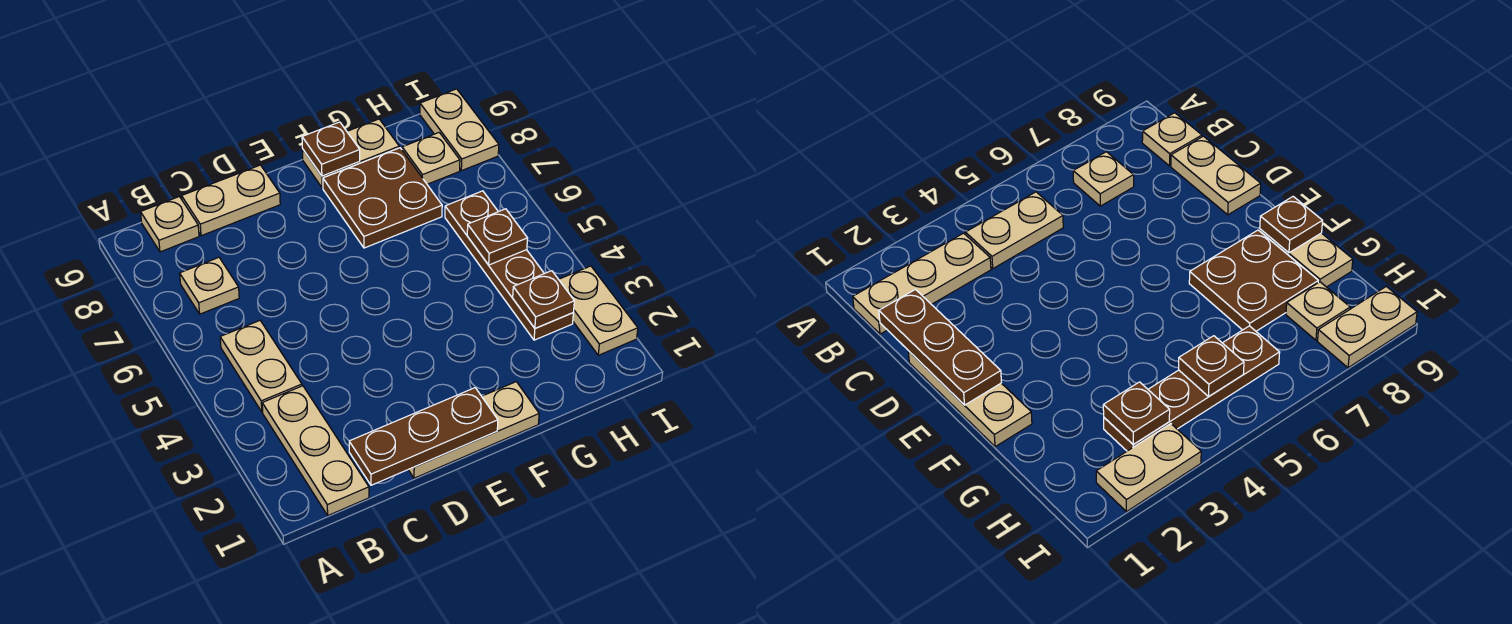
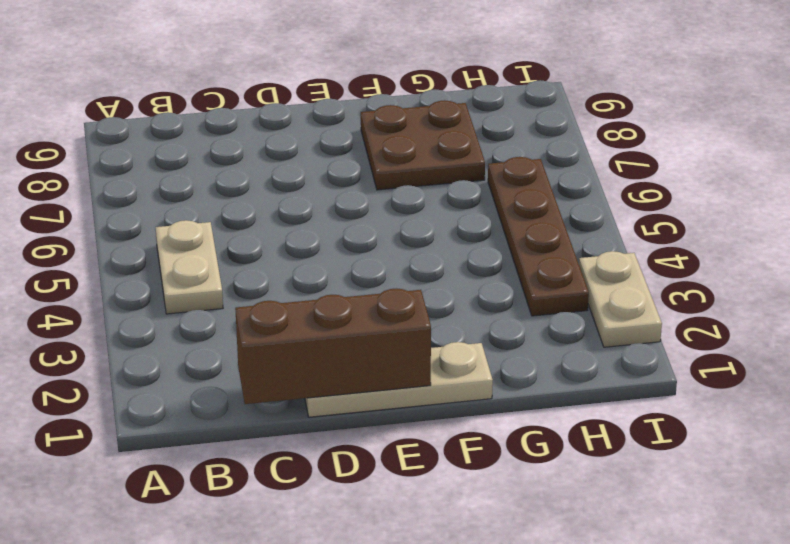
brown brick C1:E1 level 2 -> brown plate C1:E1 level 2
none -> tan plate B1:B3 level 1
none -> tan plate B7 level 1
none -> tan plate B9 level 1

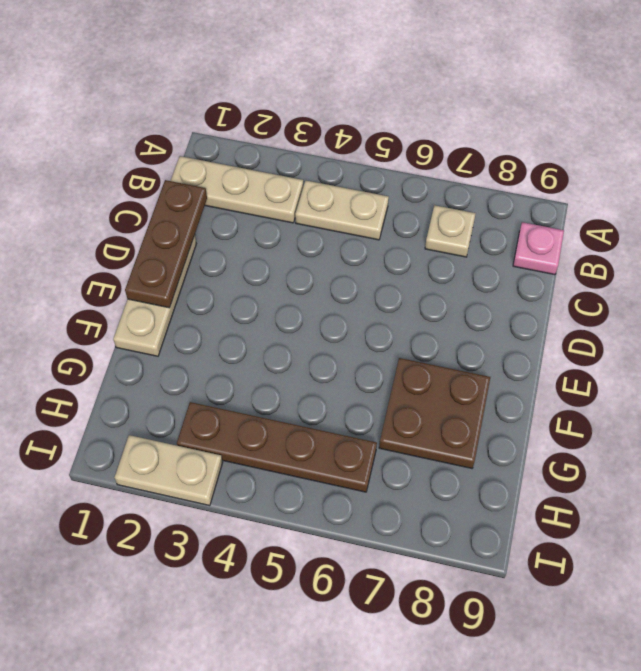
pink plate B9 level 1 -> tan plate B9 level 1
none -> tan plate C9:D9 level 1
none -> tan plate F9:G9 level 1
none -> tan plate H8 level 1

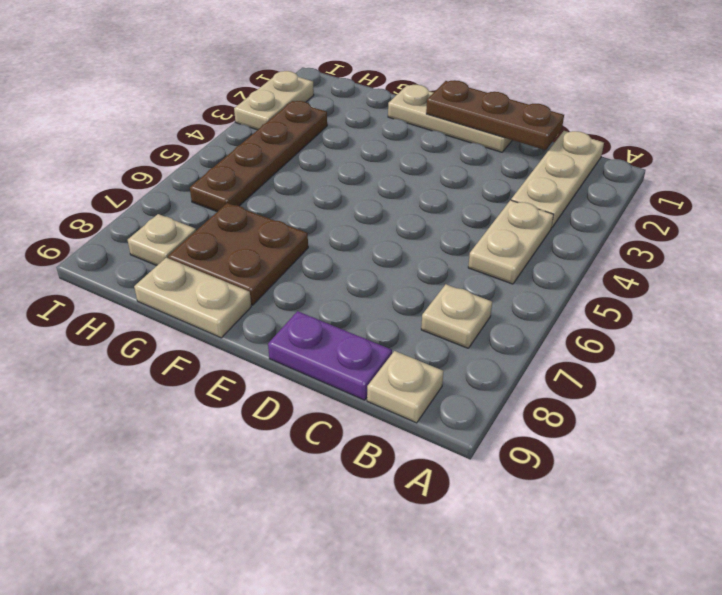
purple plate C9:D9 level 1 -> tan plate C9:D9 level 1
none -> tan plate I8:I9 level 1
none -> brown plate F9 level 2
none -> brown plate H3 level 2

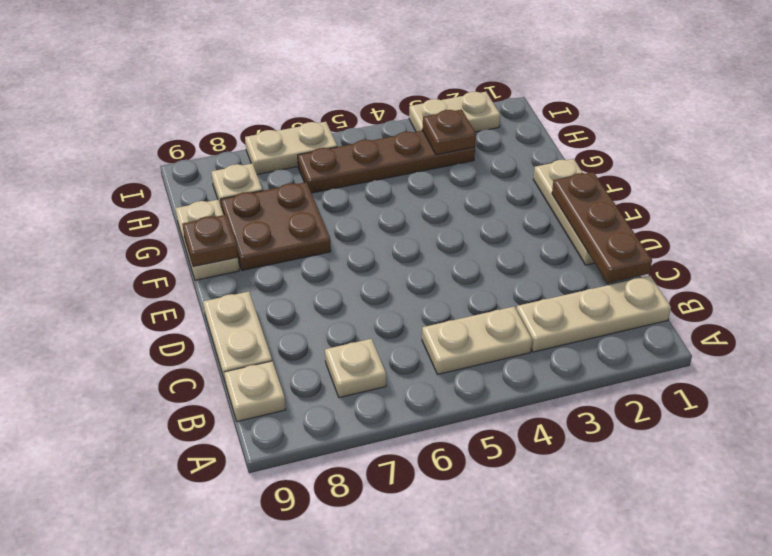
tan plate I6:I7 level 1 -> tan plate I8:I9 level 1
none -> brown plate H5 level 2

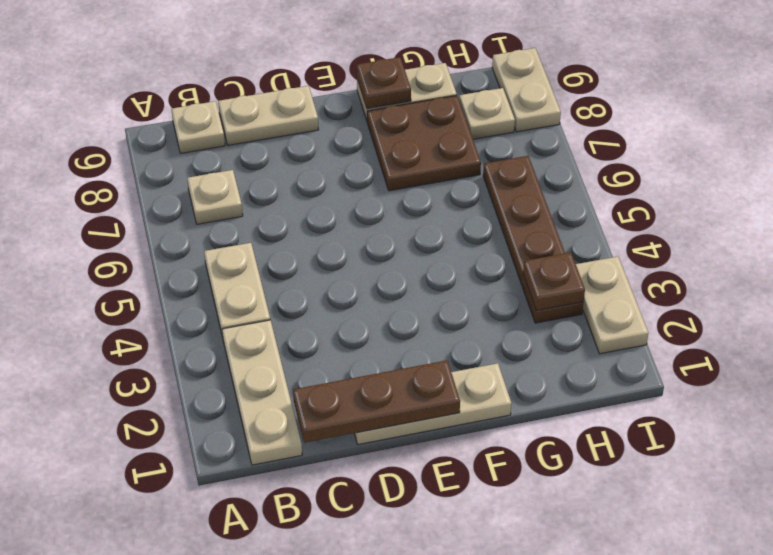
none -> brown plate H5 level 2

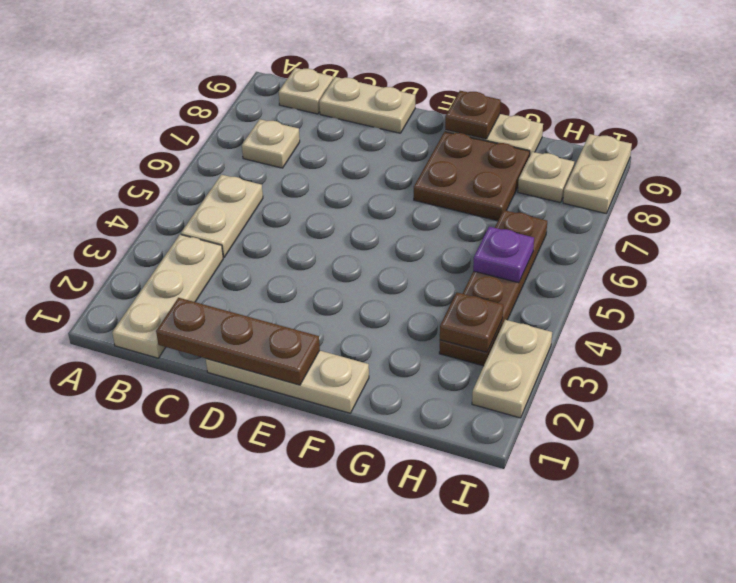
purple plate H5 level 2 -> brown plate H5 level 2

